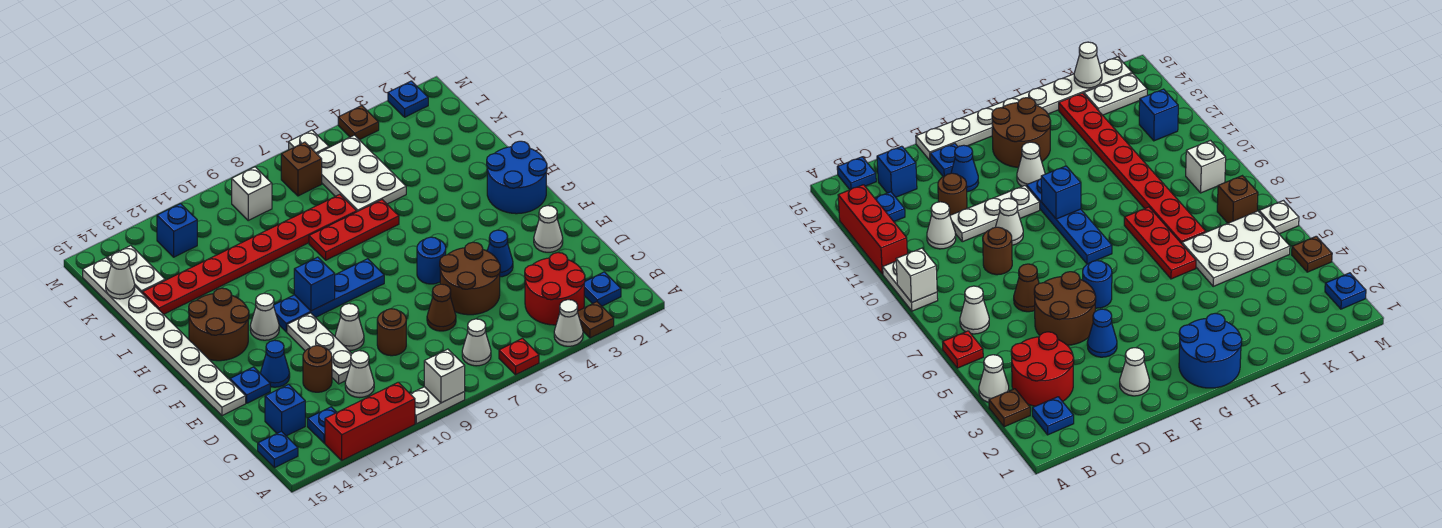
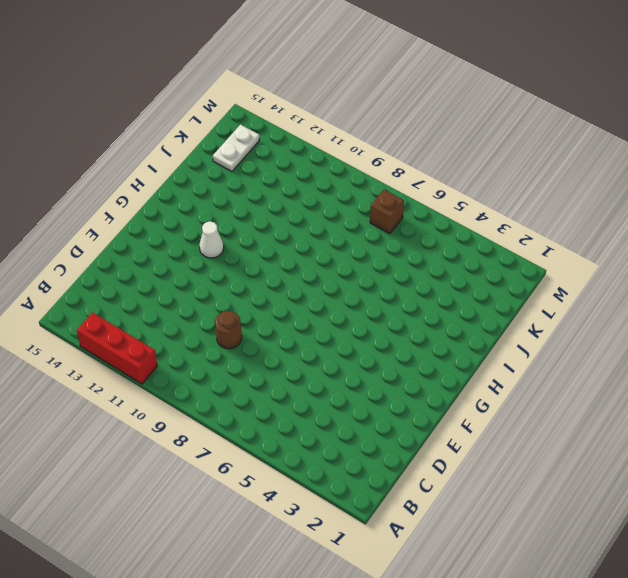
none -> brown plate A3 level 1
none -> white cone A4 level 1
none -> red plate A6 level 1
none -> white plate A9:A10 level 1

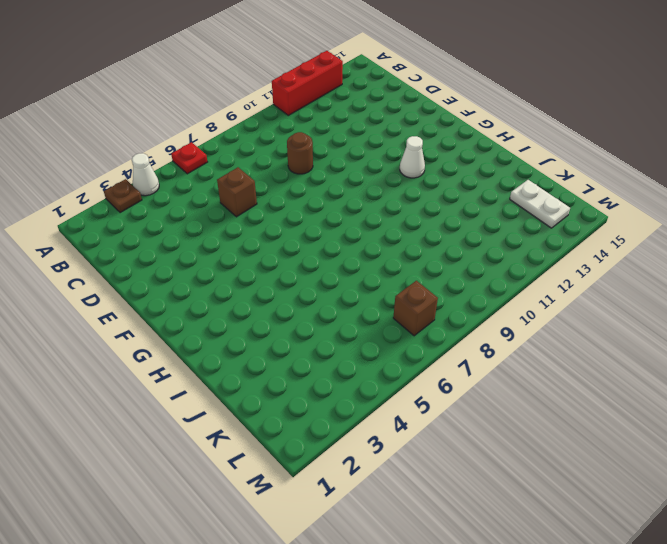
brown brick D6 level 1 -> brown round brick D5:E6 level 1
none -> white plate A9:A10 level 1
none -> blue plate B2 level 1
none -> red round brick B3:C4 level 1
none -> white cone B7 level 1

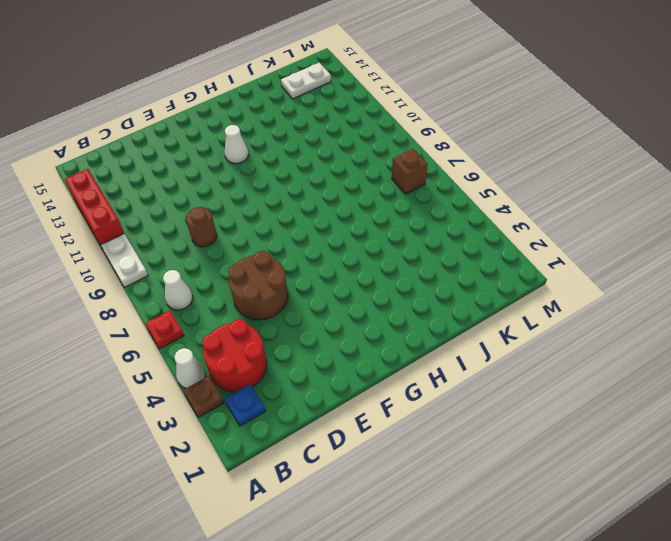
none -> blue plate B13 level 1
none -> blue plate B15 level 1
none -> white cone C11 level 1
none -> blue brick C14 level 1

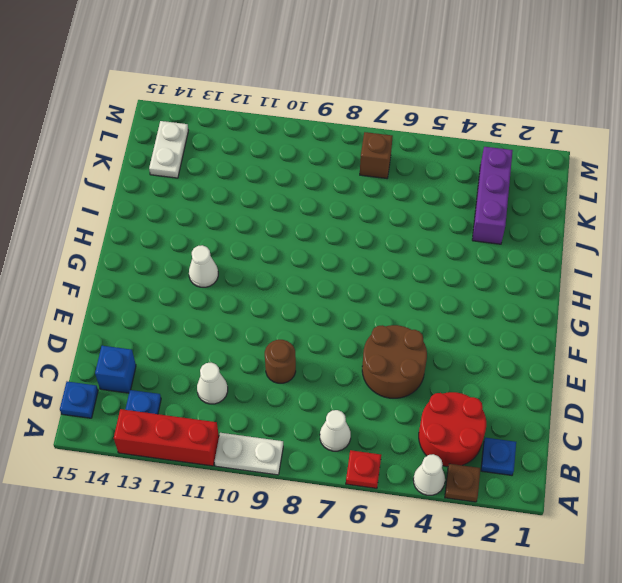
purple brick J3:L3 level 1 -> none
none -> brown cone D7 level 1
none -> white plate D11:F11 level 1
none -> brown round brick D12 level 1
none -> white cone E2 level 1

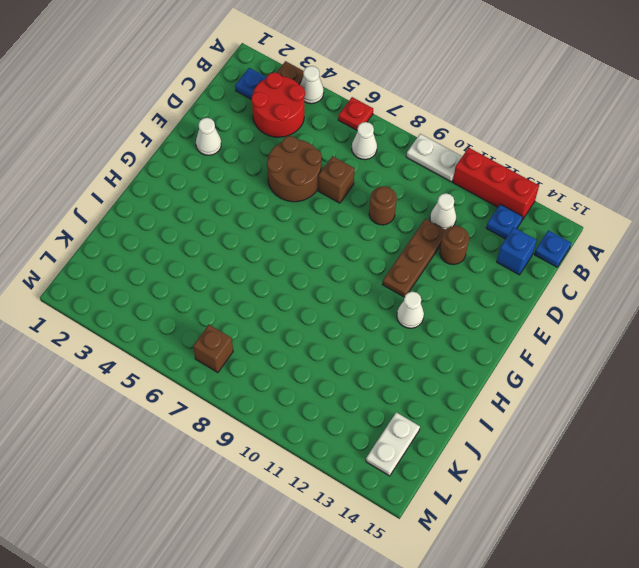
brown brick D7 level 1 -> brown cone D7 level 1
brown plate D11:F11 level 1 -> white plate D11:F11 level 1
none -> blue cone E4 level 1
none -> white cone E10 level 1
none -> blue cone E13 level 1
none -> blue plate E14 level 1

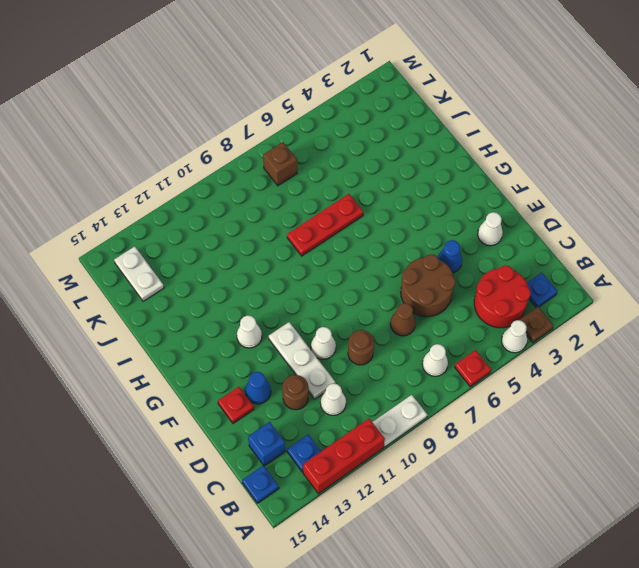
red plate E14 level 1 -> blue plate E14 level 1
none -> white plate E15:L15 level 1
none -> blue round brick F6 level 1
none -> blue round brick G1:H2 level 1
none -> blue plate G8:G11 level 1

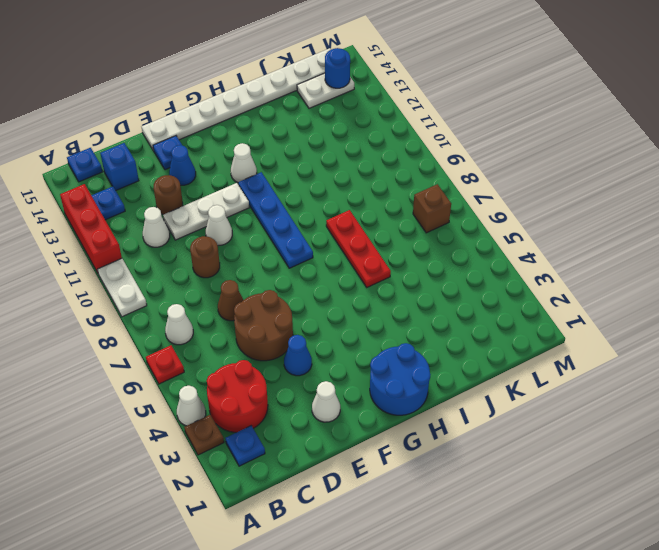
blue round brick L14 level 2 -> blue round brick F6 level 1
none -> brown round brick G13:H14 level 1
none -> white plate J5:L6 level 1
none -> red plate J7:J14 level 1
none -> white brick L9 level 1

